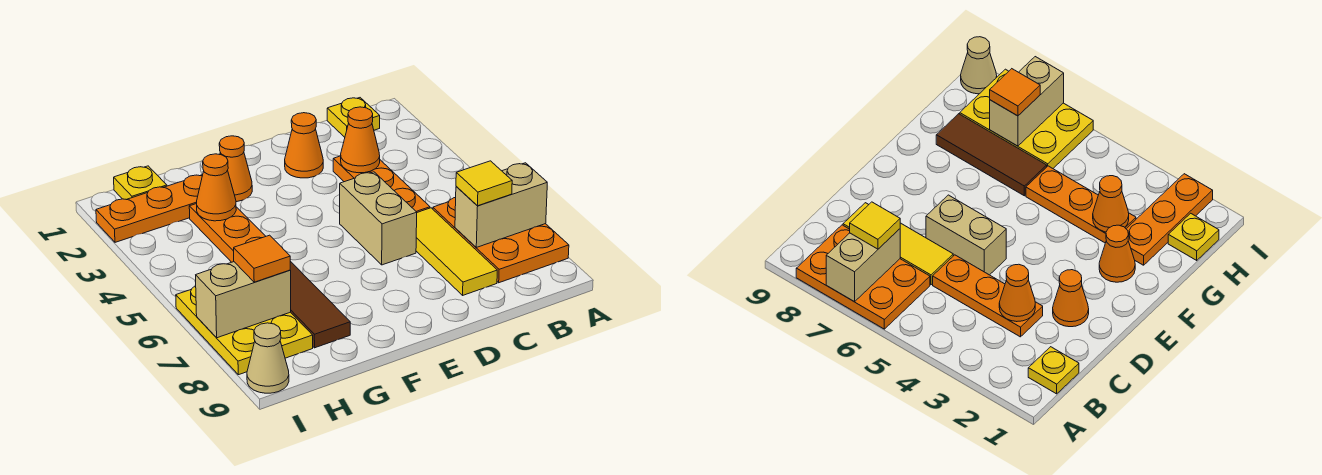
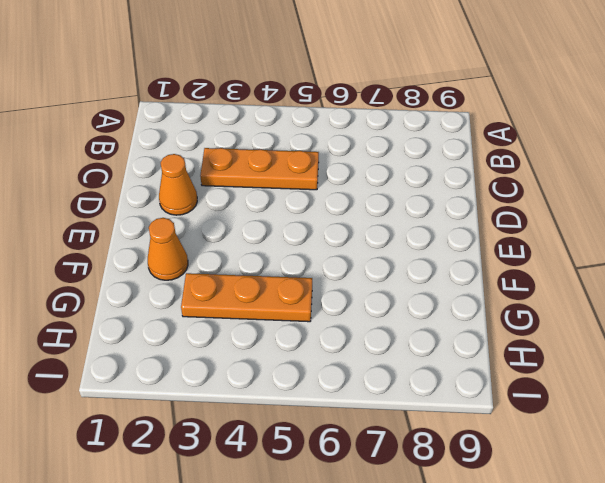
none -> orange plate A6:B8 level 1
none -> yellow plate B1 level 1
none -> yellow tile C6:C8 level 1

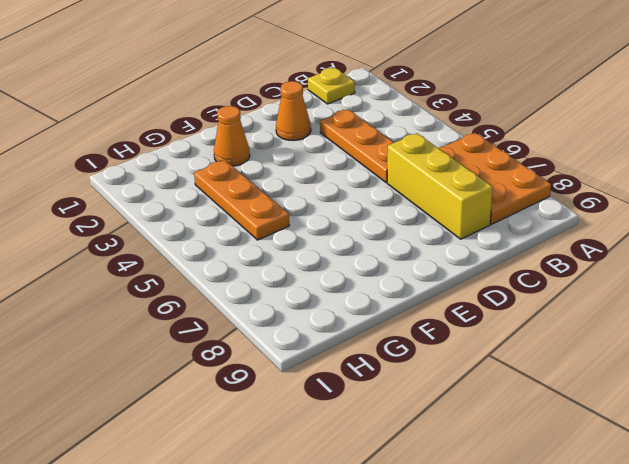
yellow brick C6:C8 level 1 -> yellow tile C6:C8 level 1
none -> tan brick D5:D6 level 1
none -> orange plate G2:I2 level 1
none -> brown tile G6:G8 level 1

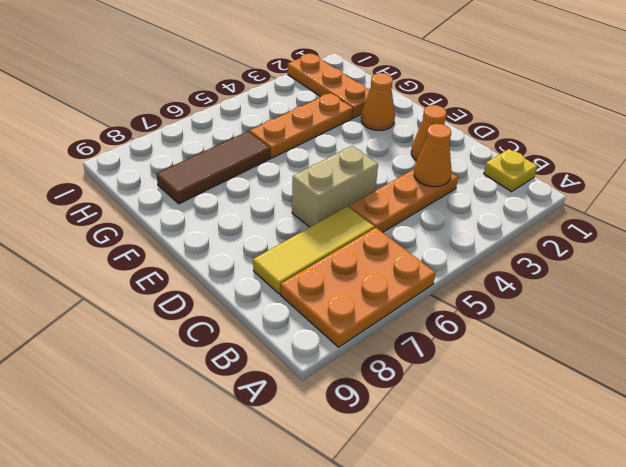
none -> yellow plate H1 level 1
none -> yellow plate H6:I8 level 1
none -> tan cone I9 level 1

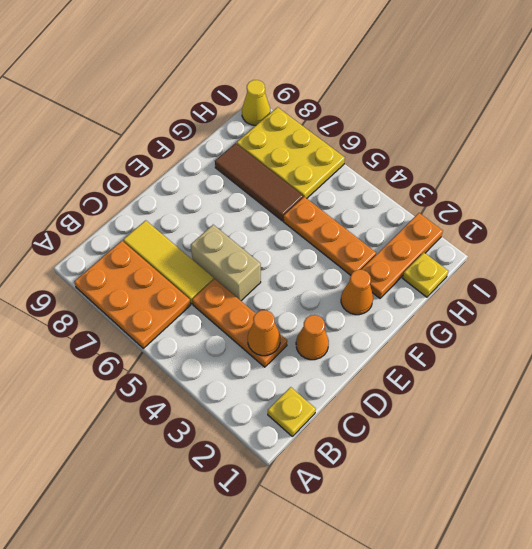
yellow cone I9 level 1 -> tan cone I9 level 1
none -> tan brick A7:B7 level 2
none -> orange cone G3 level 2
none -> tan brick H7:I7 level 2

